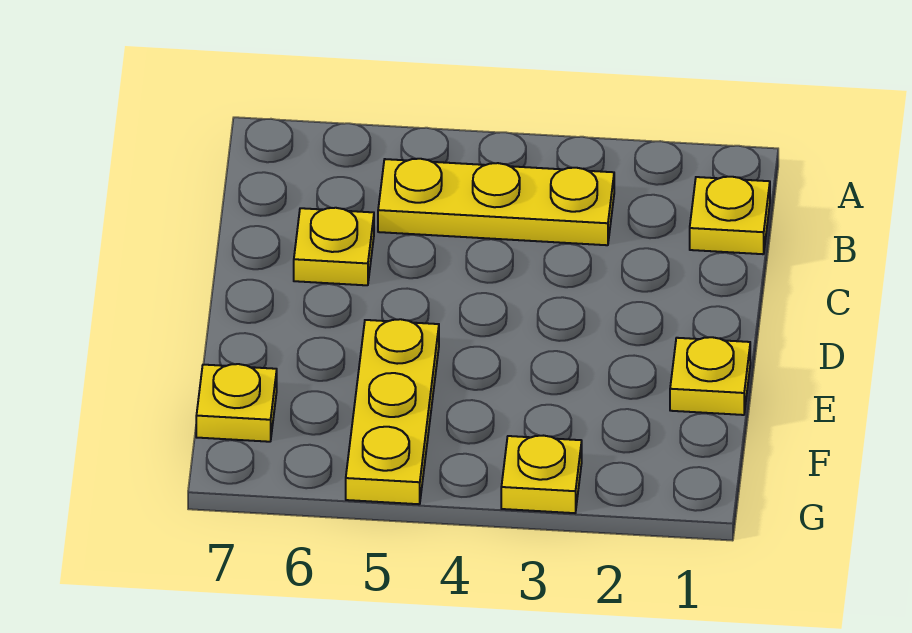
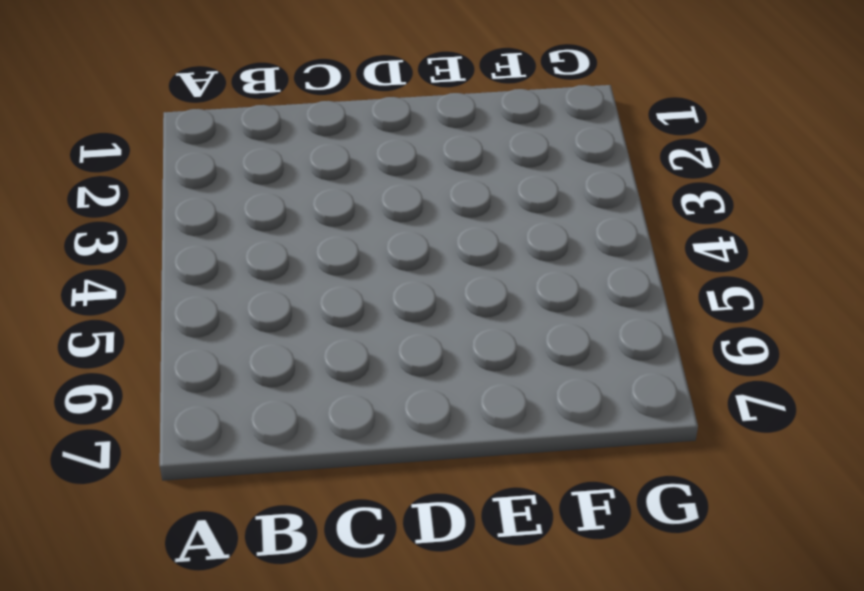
none -> yellow plate B1 level 1
none -> yellow plate B3:B5 level 1

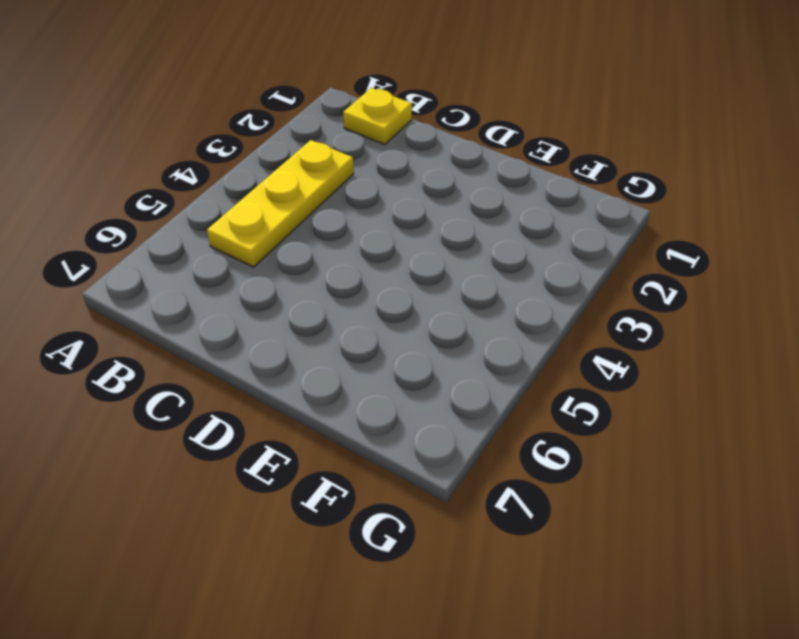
none -> yellow plate C6 level 1
none -> yellow plate E1 level 1

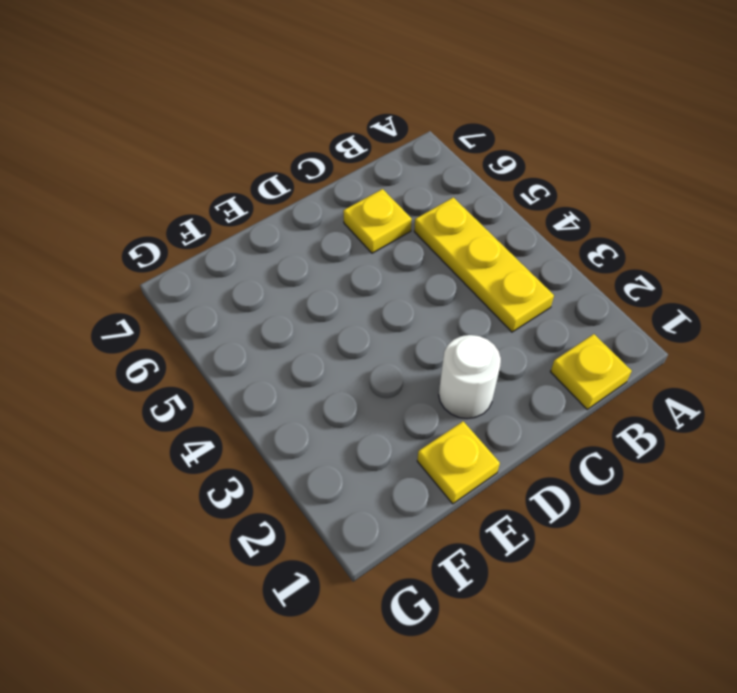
white round brick D2 level 1 -> none
none -> yellow plate E5:G5 level 1
none -> yellow plate F7 level 1

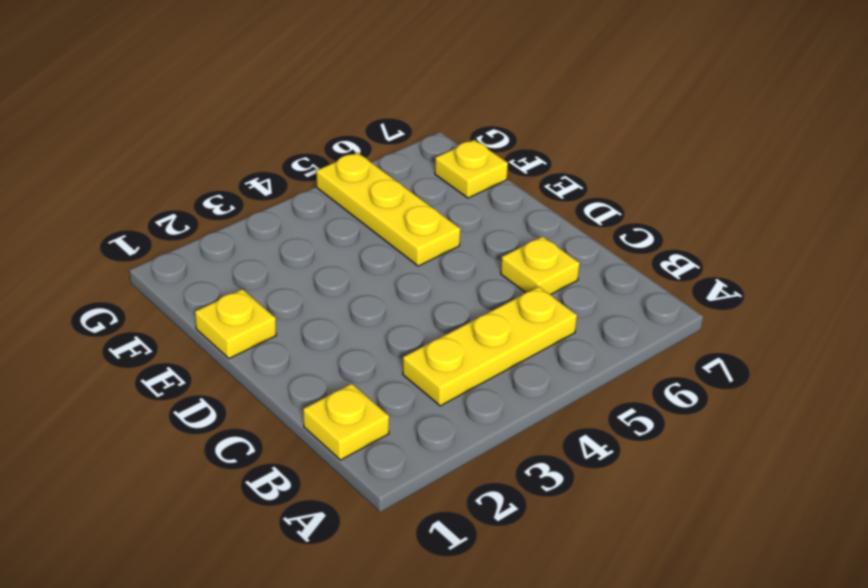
none -> yellow plate G3 level 1

